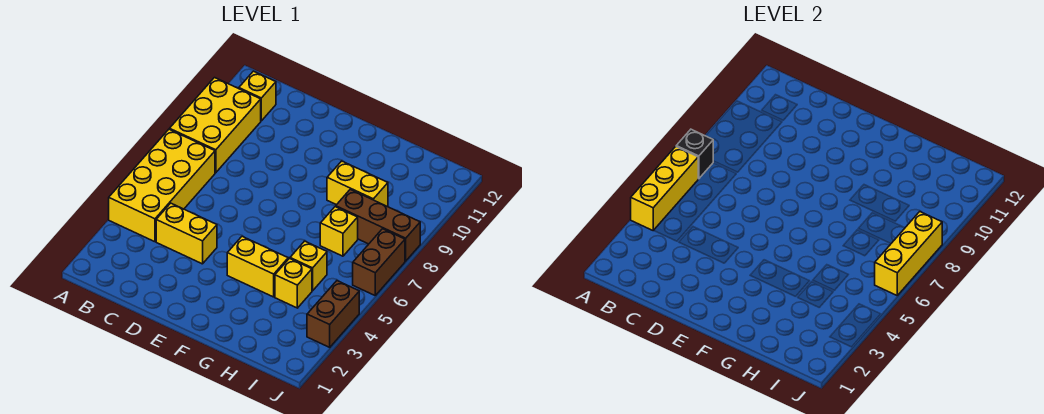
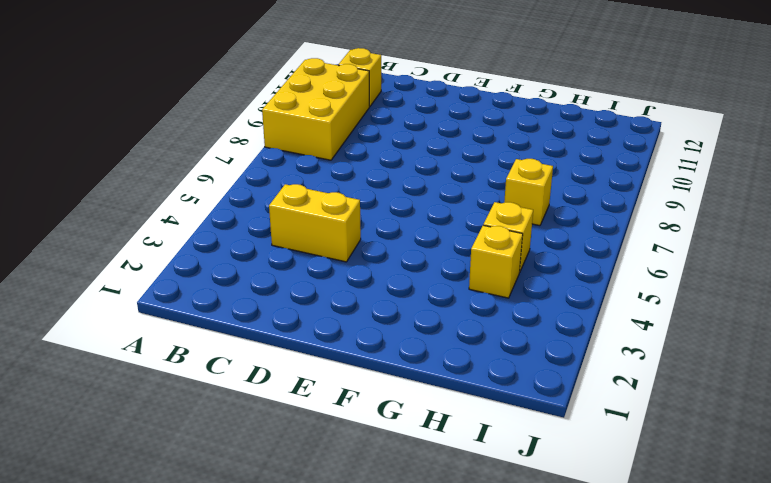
none -> yellow brick A4:B7 level 1
none -> yellow brick F4:G4 level 1
none -> yellow brick G9:H9 level 1

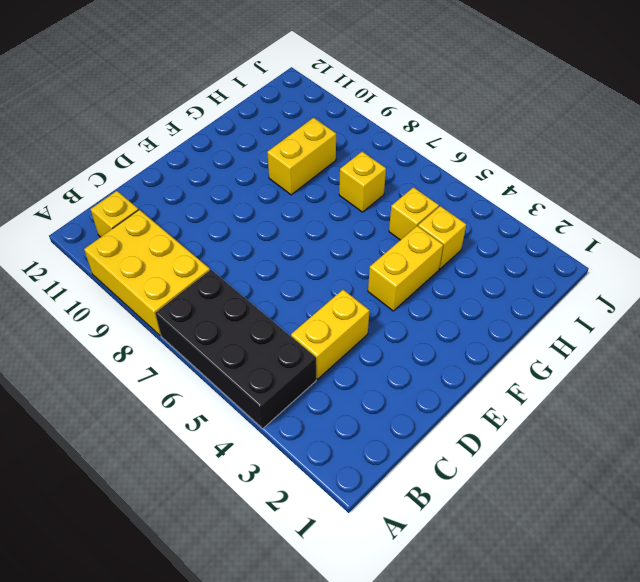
black brick A4:B7 level 1 -> yellow brick A4:B7 level 1
none -> brown brick H8:J8 level 1
none -> brown brick J3:J4 level 1
none -> brown brick J6:J7 level 1

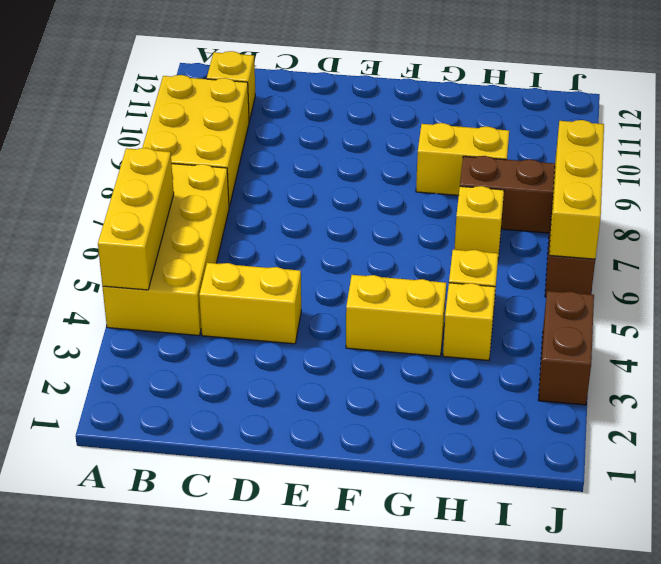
none -> black brick A7 level 2

